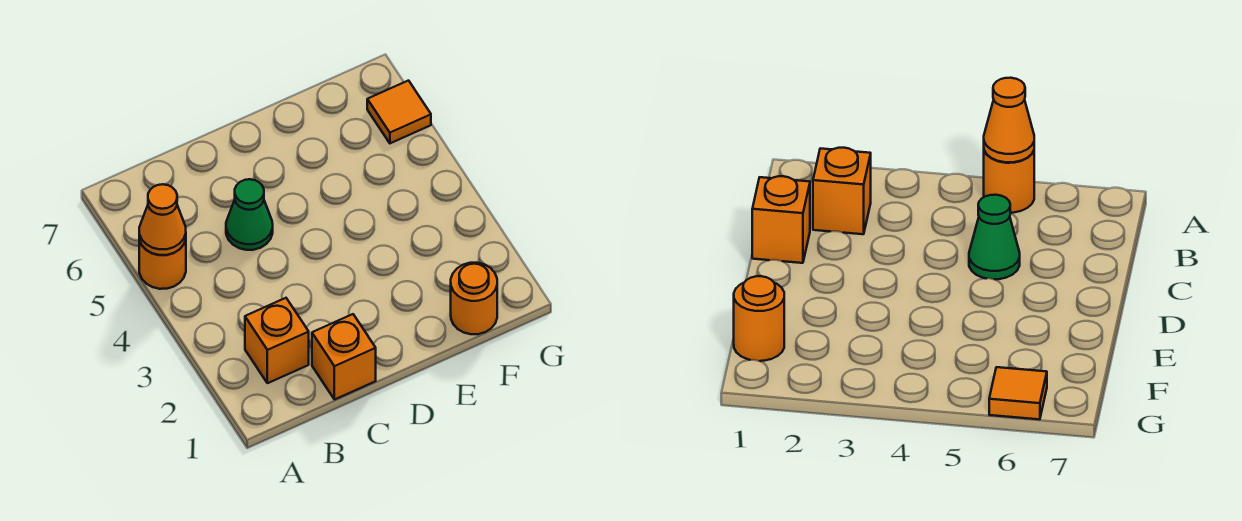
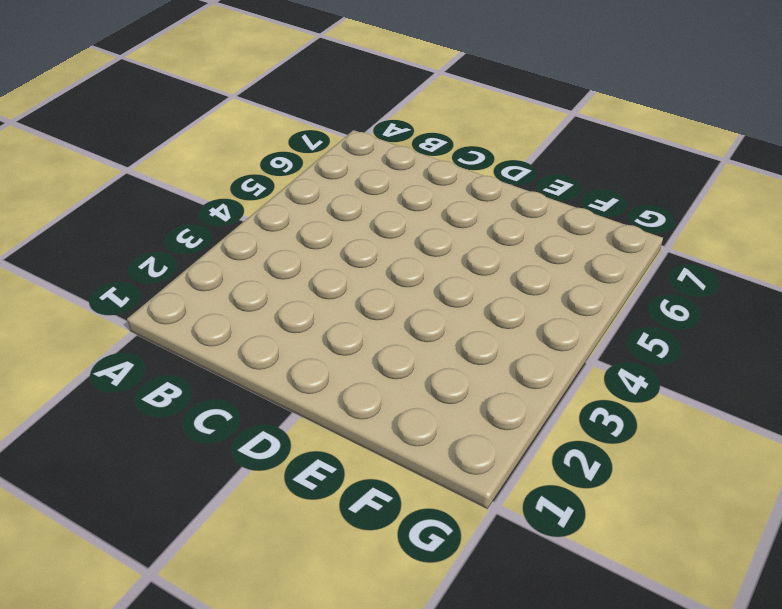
none -> orange round brick A5 level 1
none -> orange brick B2 level 1

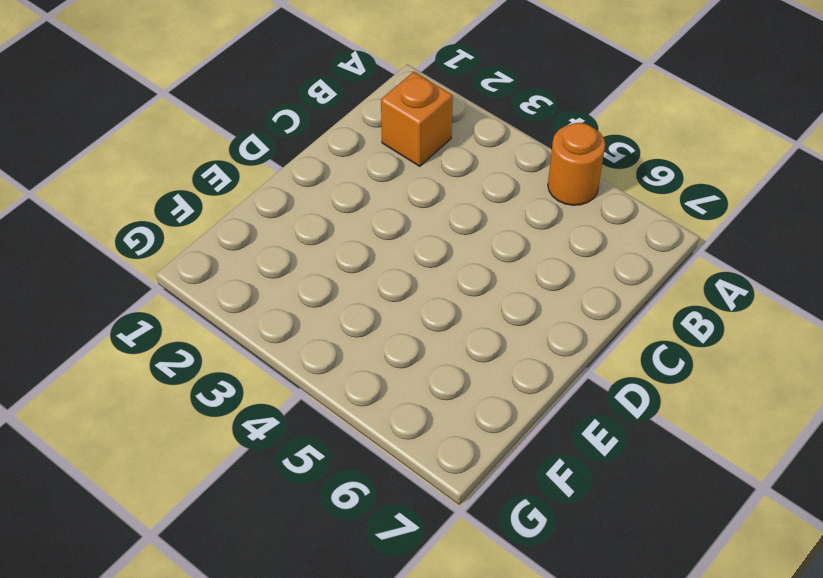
none -> orange brick C1 level 1
none -> green cone C5 level 1

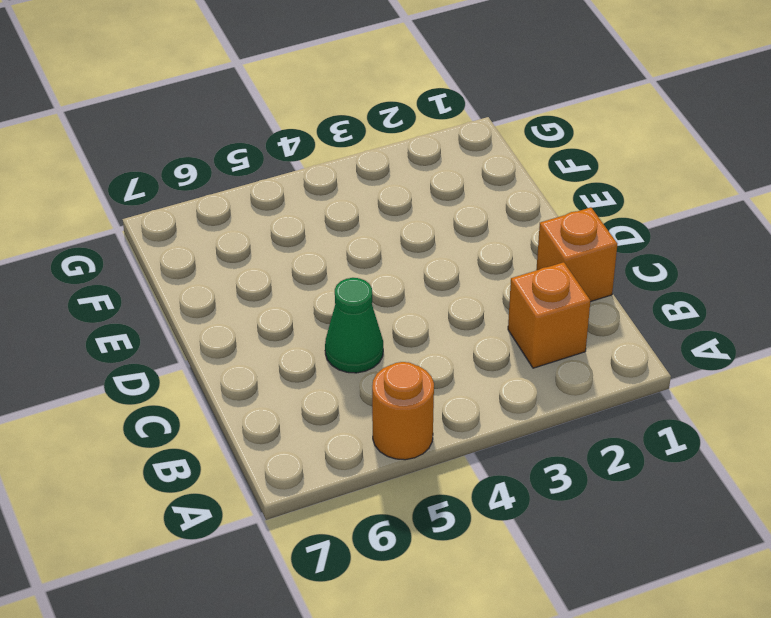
none -> orange round brick F1 level 1
none -> orange tile G6 level 1

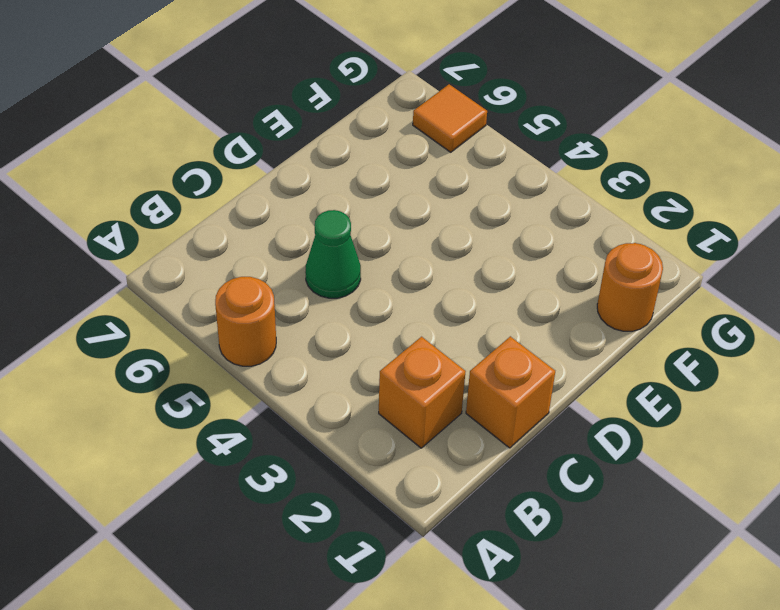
none -> orange cone A5 level 2

